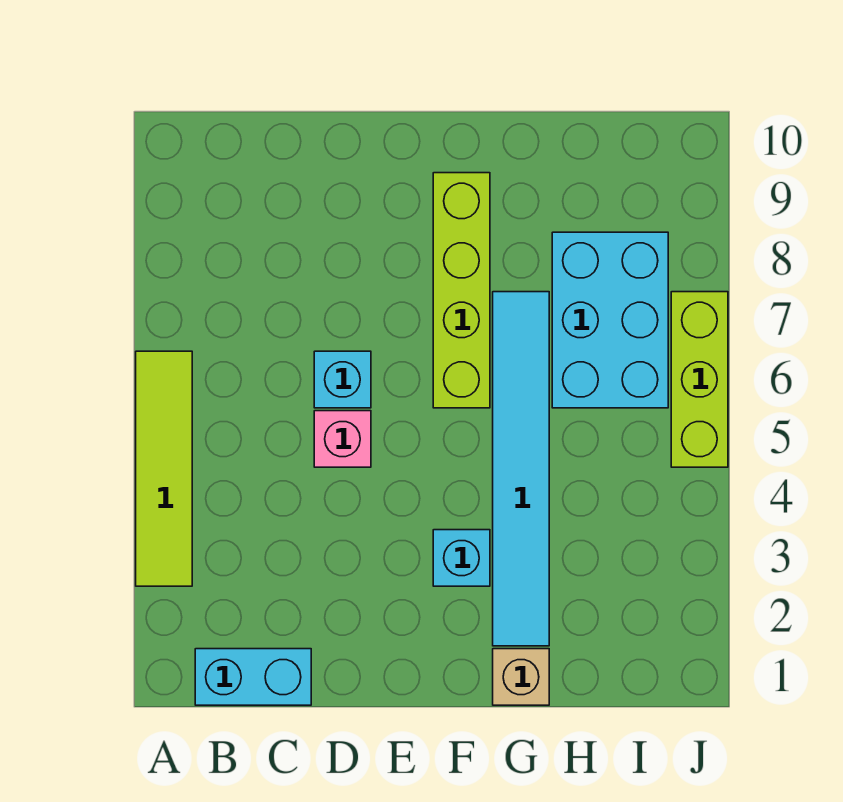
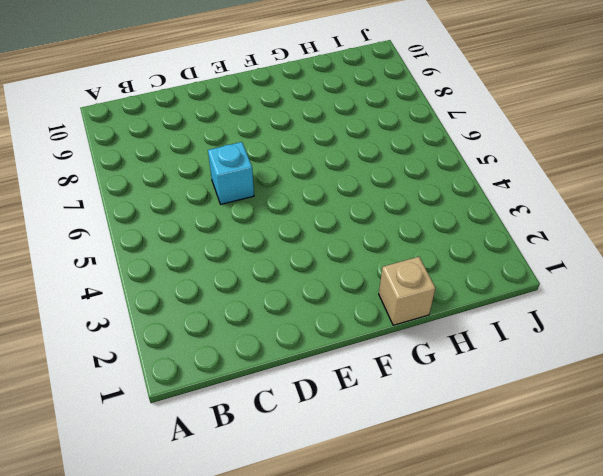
none -> lime tile A3:A6 level 1
none -> cyan brick B1:C1 level 1

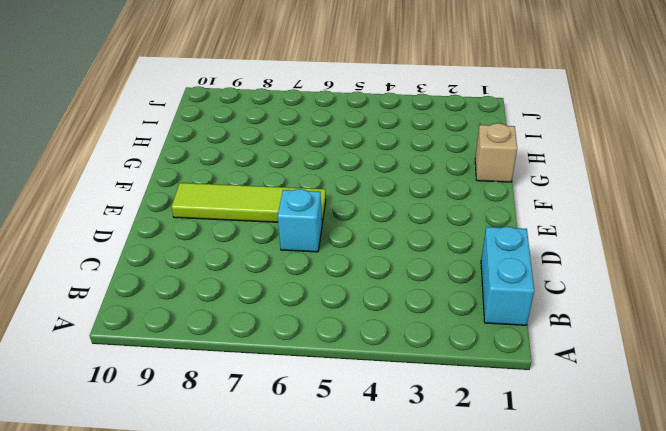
lime tile E6:E9 level 1 -> lime tile A3:A6 level 1
none -> pink brick D5 level 1
none -> cyan brick F3 level 1

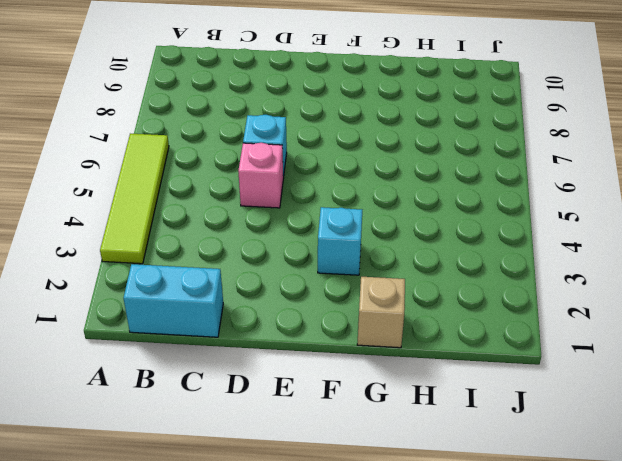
none -> lime brick F6:F9 level 1
none -> cyan tile G2:G7 level 1

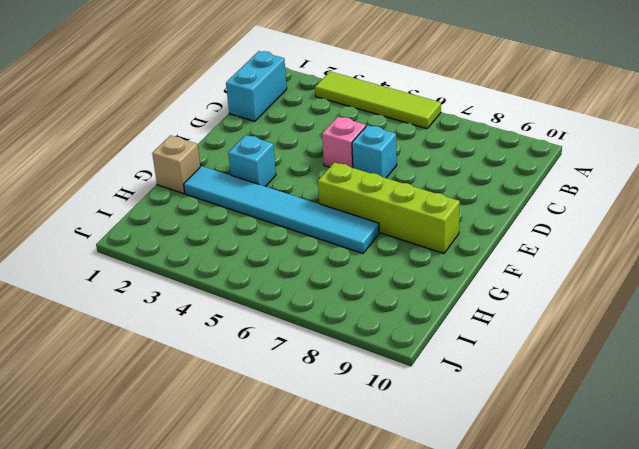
none -> cyan brick H6:I8 level 1
none -> lime brick J5:J7 level 1

